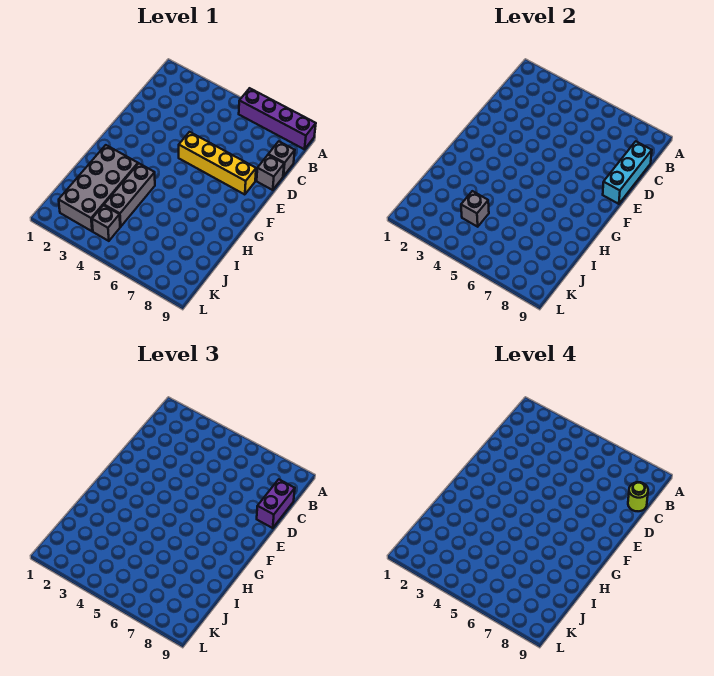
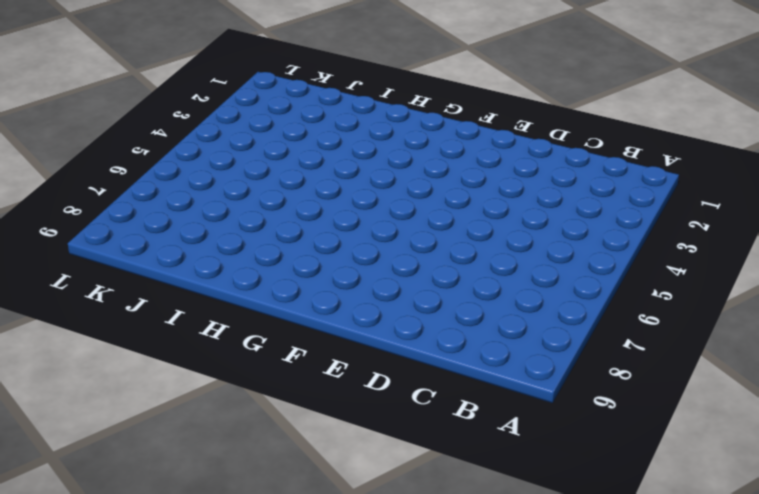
none -> purple brick A6:A9 level 1
none -> grey brick C9 level 1

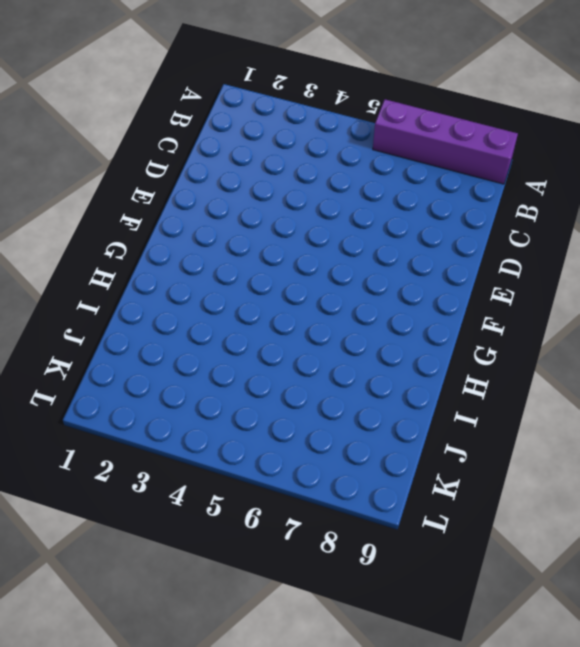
none -> grey brick C9 level 1
none -> grey brick D9 level 1

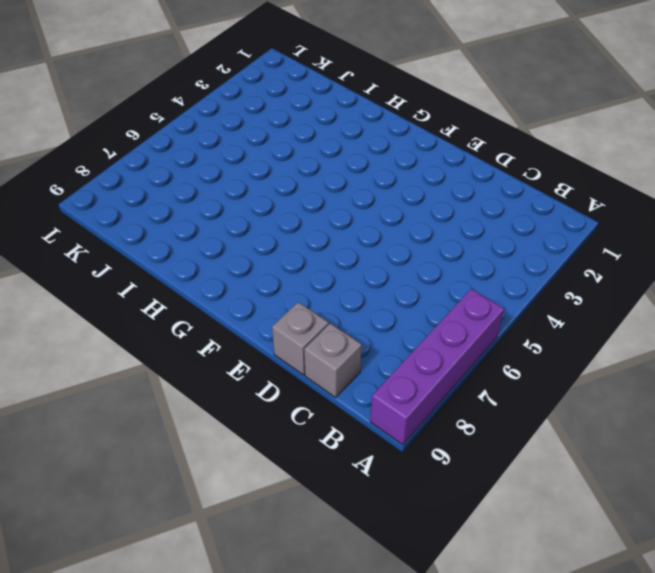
none -> yellow brick E5:E8 level 1
none -> grey brick H2:K3 level 1

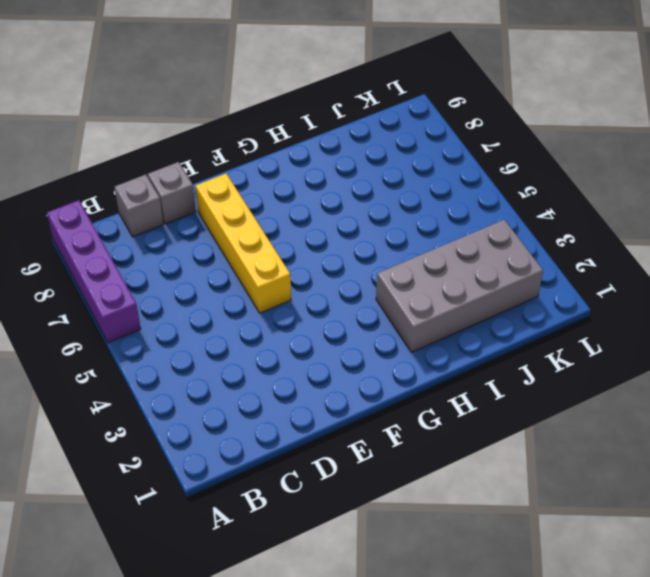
none -> grey brick H4:J4 level 1
none -> grey brick K4 level 1

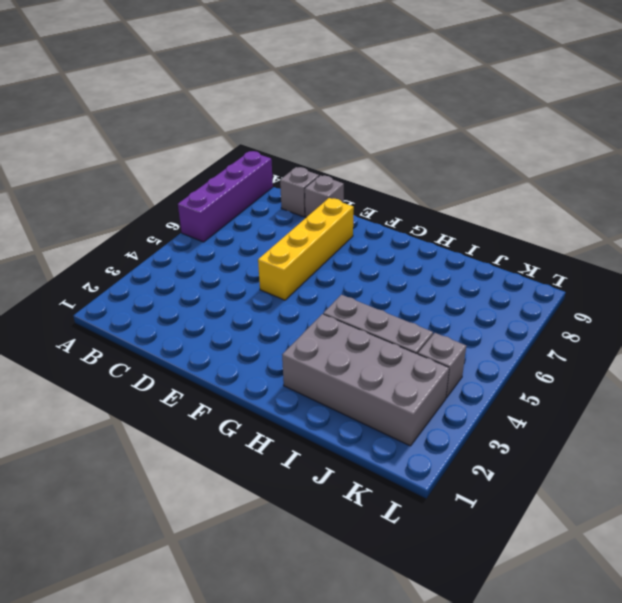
none -> cyan brick C9:E9 level 2
none -> grey brick J4 level 2

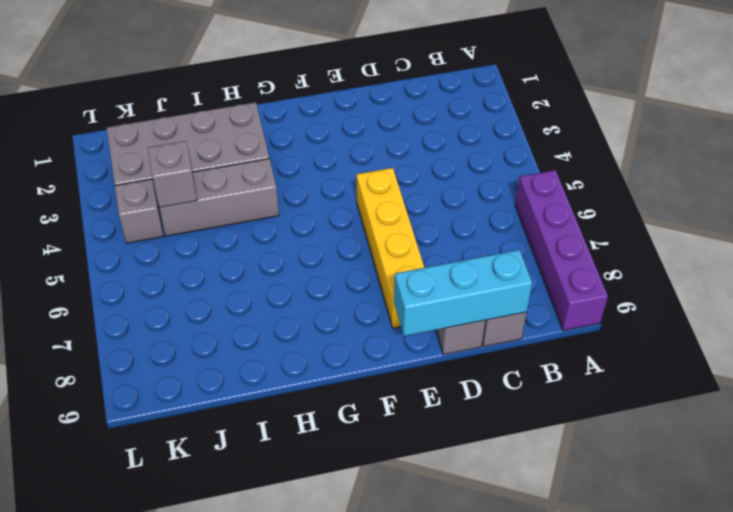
none -> purple brick C9:D9 level 3
none -> lime round brick C9 level 4

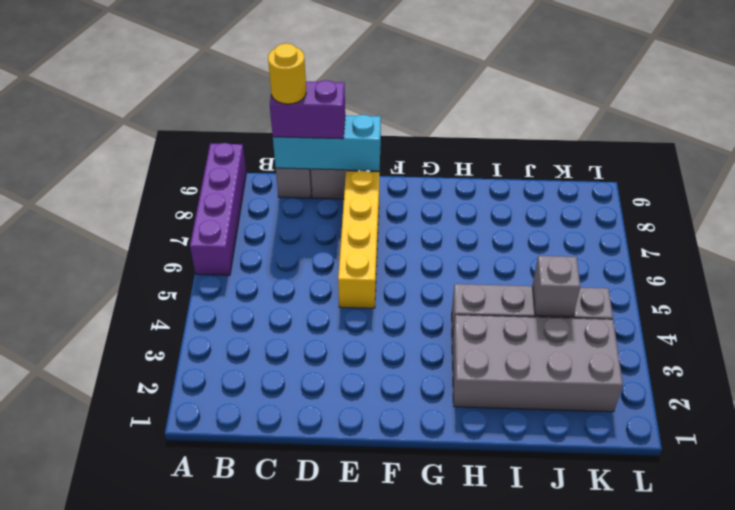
yellow round brick C9 level 4 -> lime round brick C9 level 4

